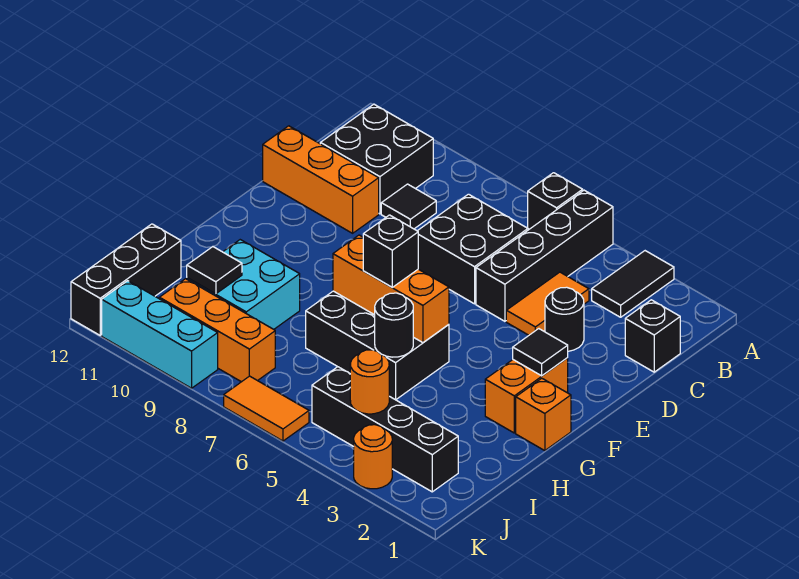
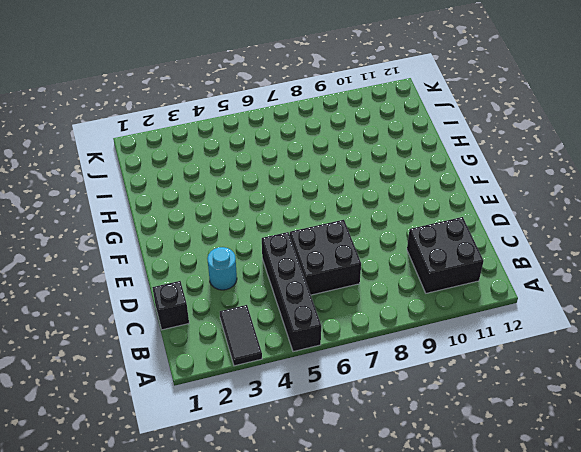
cyan round brick D3 level 1 -> black round brick D3 level 1
none -> black brick A6 level 1
none -> orange tile C4:D4 level 1
none -> black tile C9 level 1

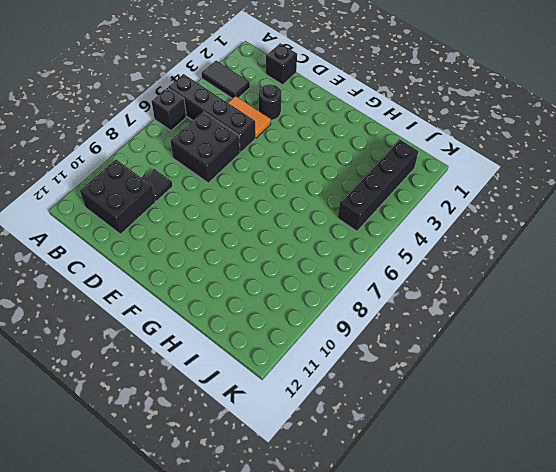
none -> orange brick D10:D12 level 1
none -> orange brick F2:G2 level 1
none -> orange brick G1 level 1

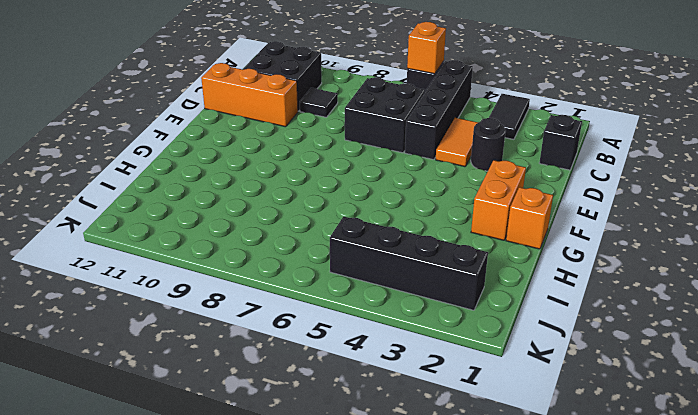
orange brick A6 level 2 -> none
none -> black brick G5:H7 level 1
none -> cyan brick H9:I10 level 1
none -> black brick I12:K12 level 1

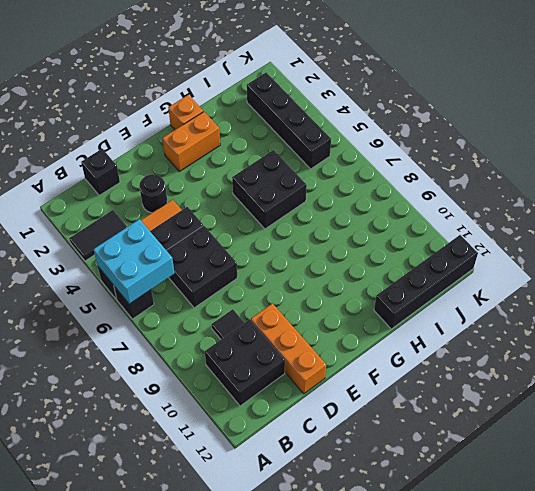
cyan brick A5:B6 level 2 -> cyan brick H9:I10 level 1
black brick G5:H6 level 1 -> black brick G5:H7 level 1
black brick H12:K12 level 1 -> black brick I12:K12 level 1
none -> orange brick J8:J10 level 1
none -> orange round brick K3 level 1
none -> orange tile K6:K7 level 1

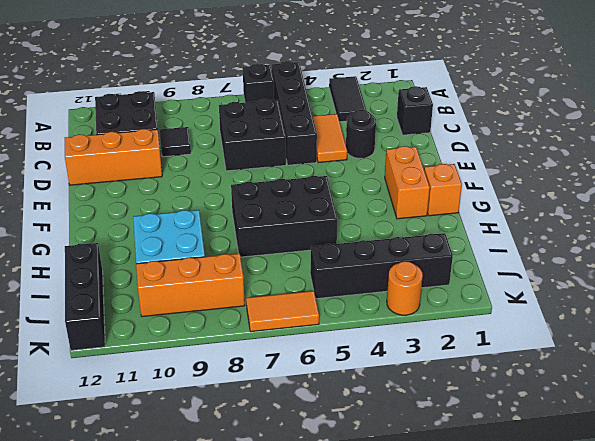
none -> cyan brick K9:K11 level 1
none -> black tile F2 level 2
none -> orange brick G5:G7 level 2

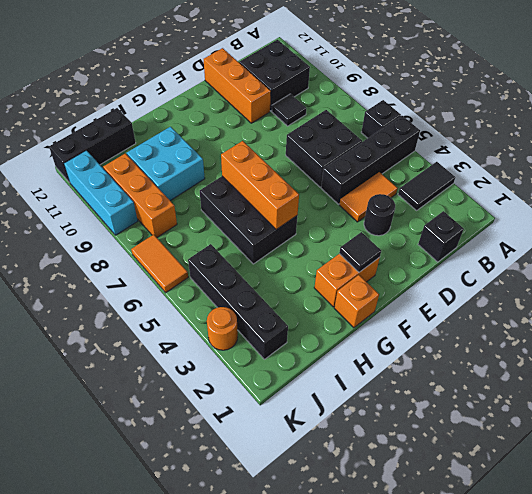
none -> black round brick H5 level 2
none -> black tile I10 level 2
none -> orange round brick J4 level 2

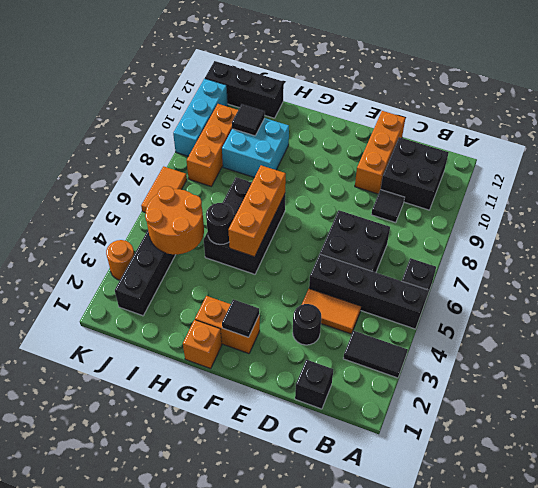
orange round brick I4:J5 level 2 -> orange round brick J4 level 2
none -> black brick G6 level 3

